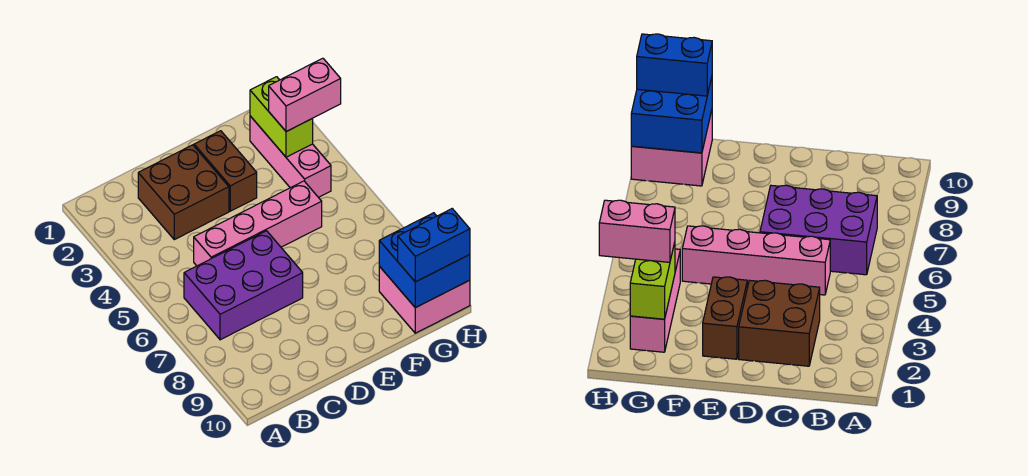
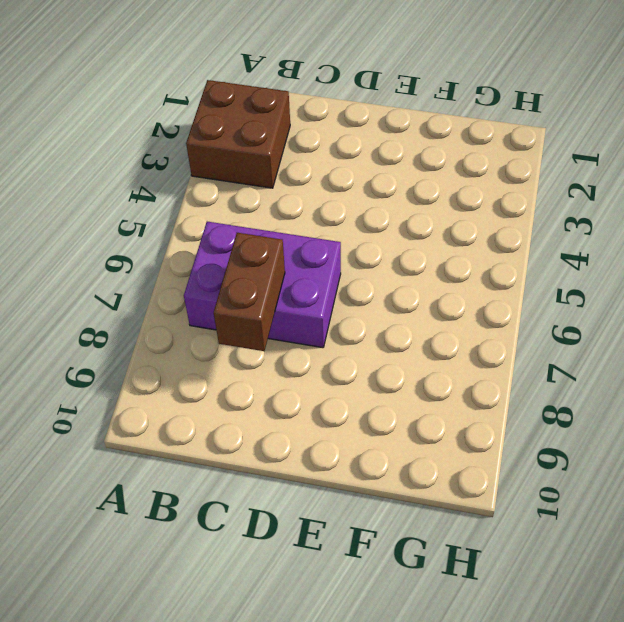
brown brick A2:B3 level 1 -> brown brick C2:D3 level 1
brown brick C7:C8 level 2 -> brown brick E2:E3 level 1
none -> pink brick C5:F5 level 1
none -> pink brick G2:G4 level 1

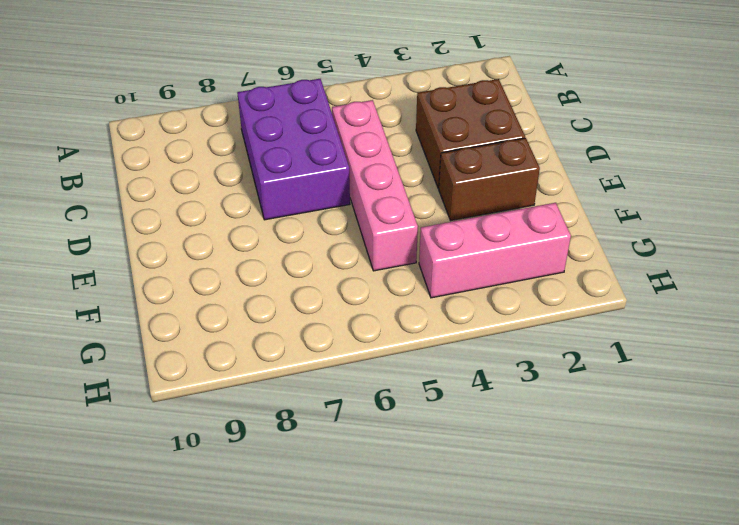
none -> pink brick G9:H10 level 1
none -> lime brick G2:G3 level 2

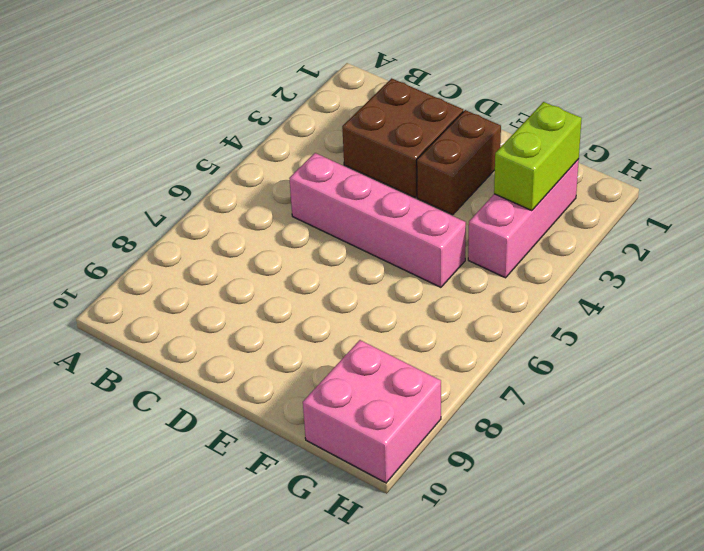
none -> purple brick B6:D7 level 1
none -> blue brick G9:H10 level 2

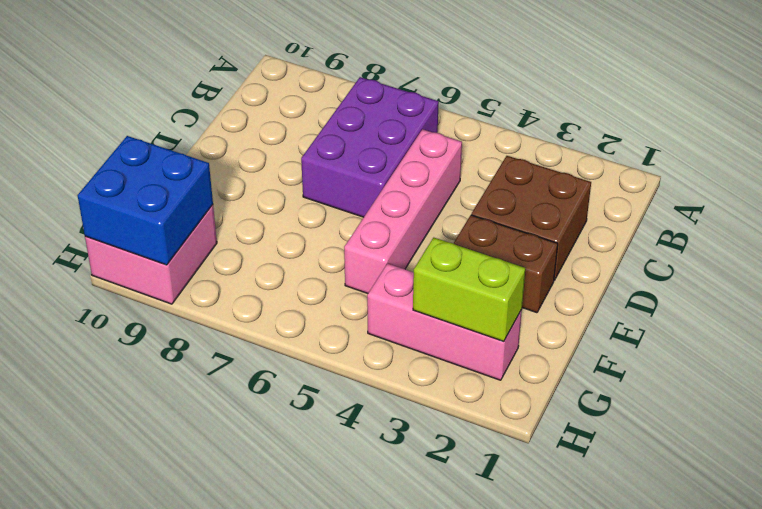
none -> pink brick G3:H3 level 3
none -> blue brick G10:H10 level 3

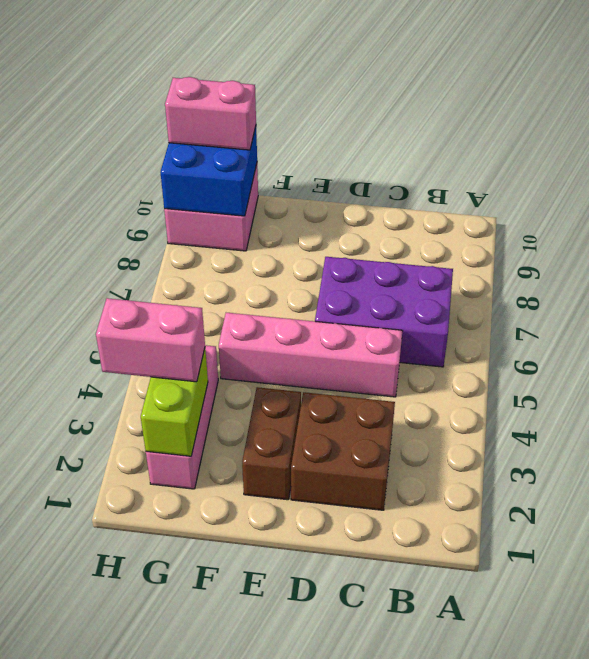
pink brick G10:H10 level 3 -> blue brick G10:H10 level 3

